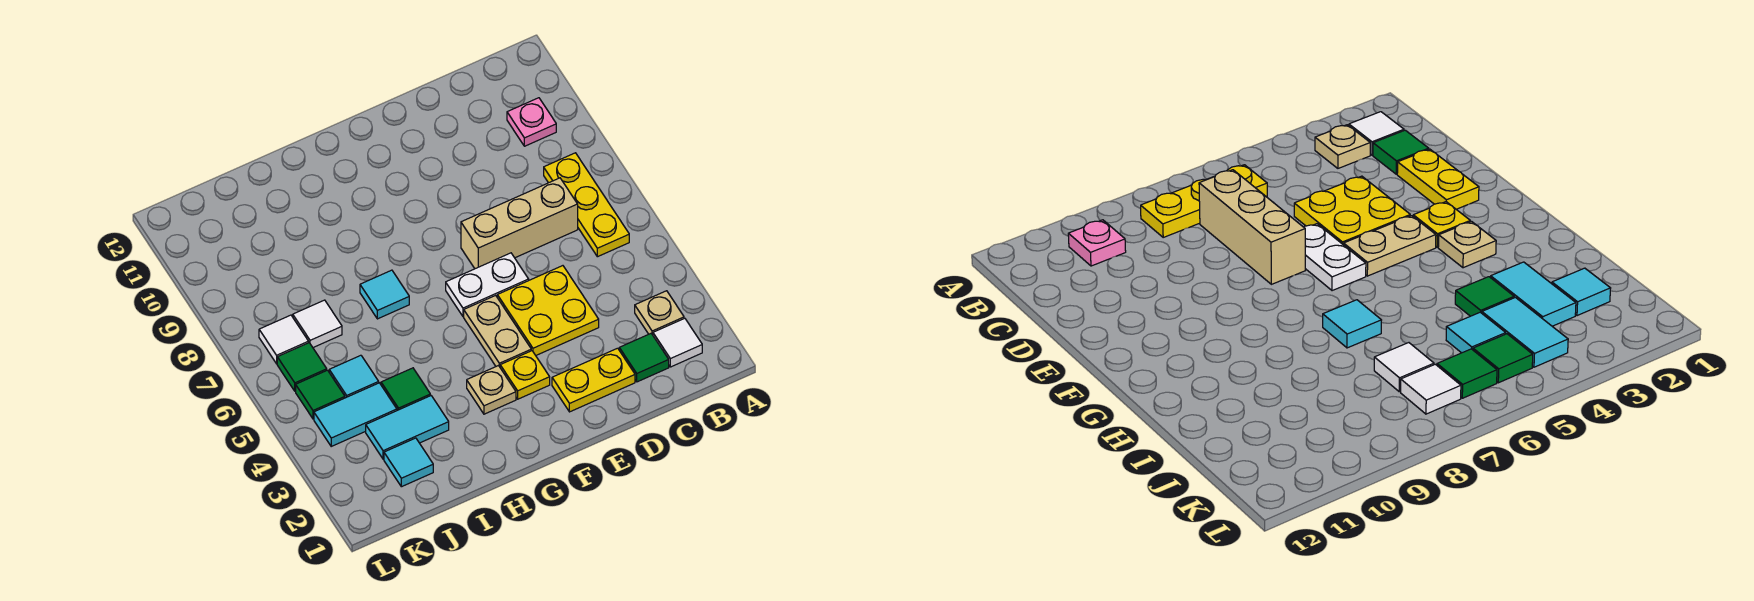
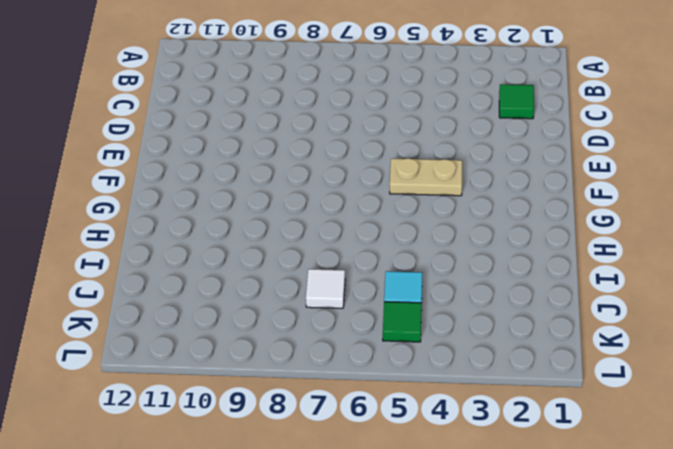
none -> white tile B2 level 1
none -> tan plate B3 level 1
none -> yellow plate B6:B8 level 1

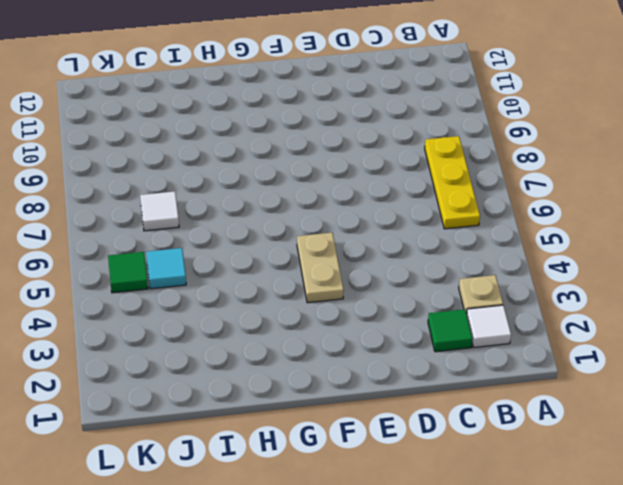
none -> pink plate B10 level 1
none -> tan brick C7:E7 level 1
none -> yellow plate D2:E2 level 1

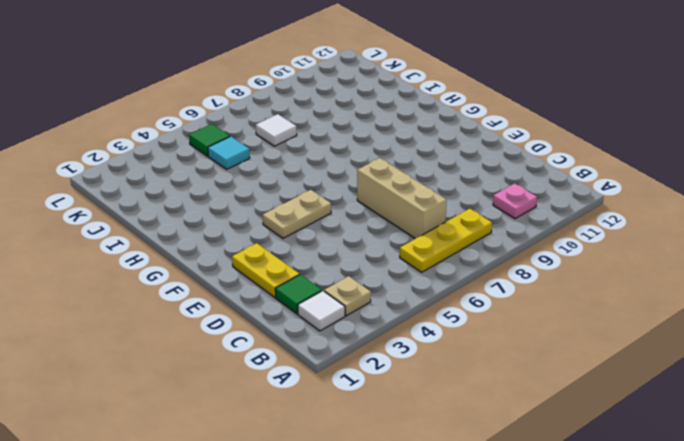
none -> yellow plate D4:E5 level 1
none -> white plate E6:F6 level 1
none -> yellow plate F3 level 1

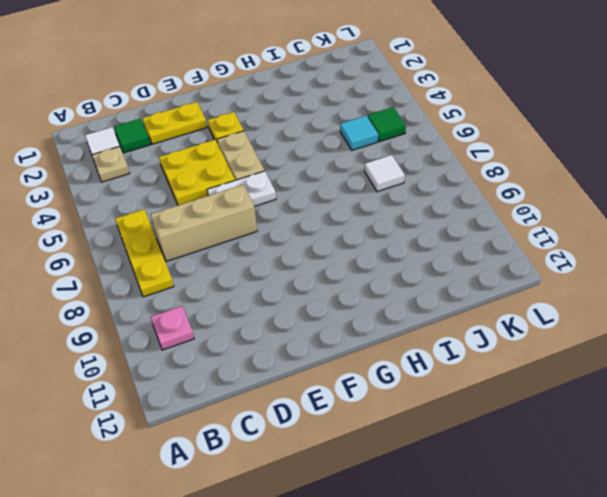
none -> tan plate G3 level 1
none -> cyan tile H7 level 1
none -> cyan tile I3:J3 level 1

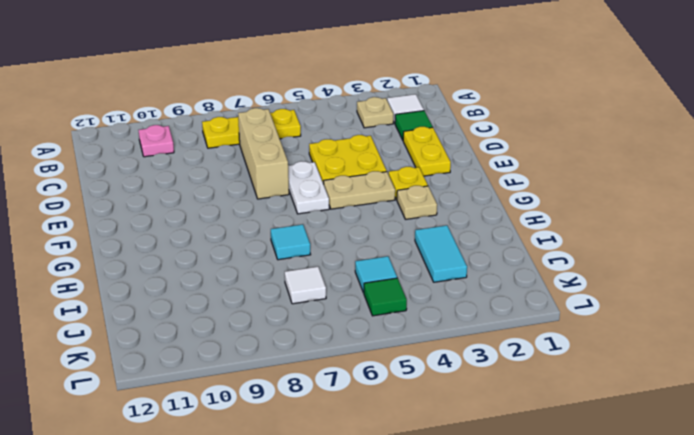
none -> green tile I4 level 1
none -> cyan tile J2 level 1
none -> cyan tile J4:K4 level 1

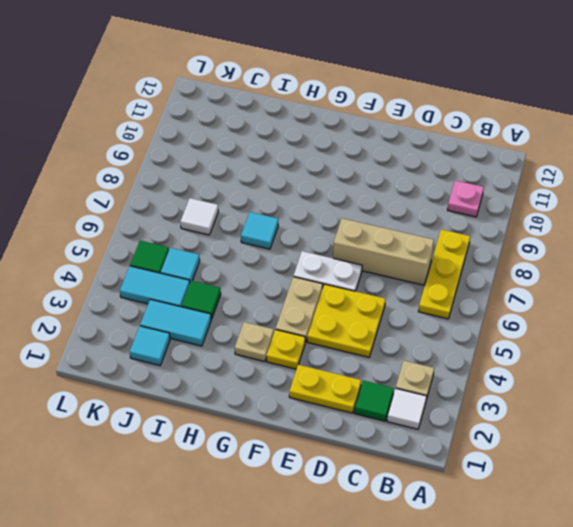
none -> green tile K6 level 1
none -> white tile K7 level 1

